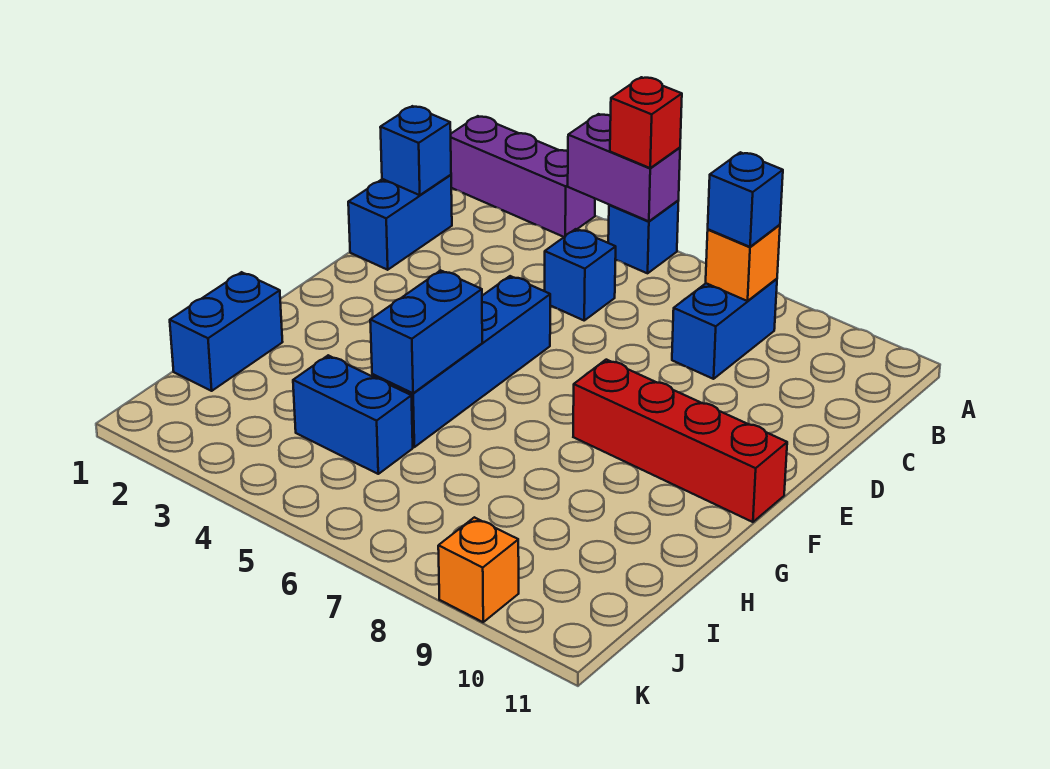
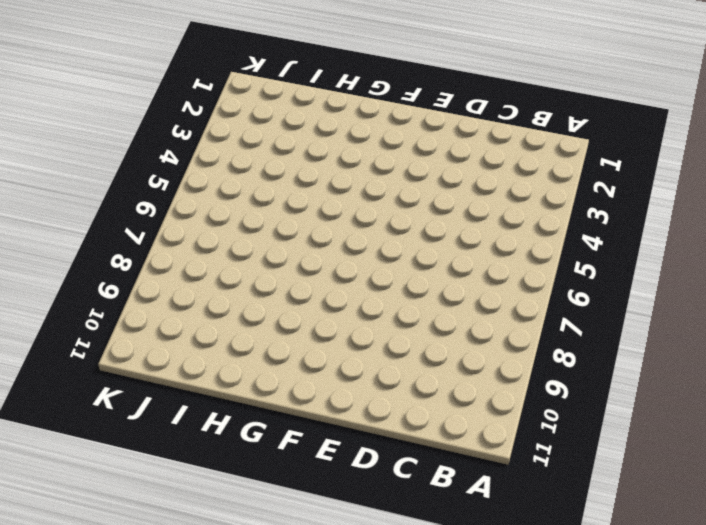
none -> purple brick A1:A3 level 1
none -> blue brick A5 level 1
none -> blue brick B8:C8 level 1

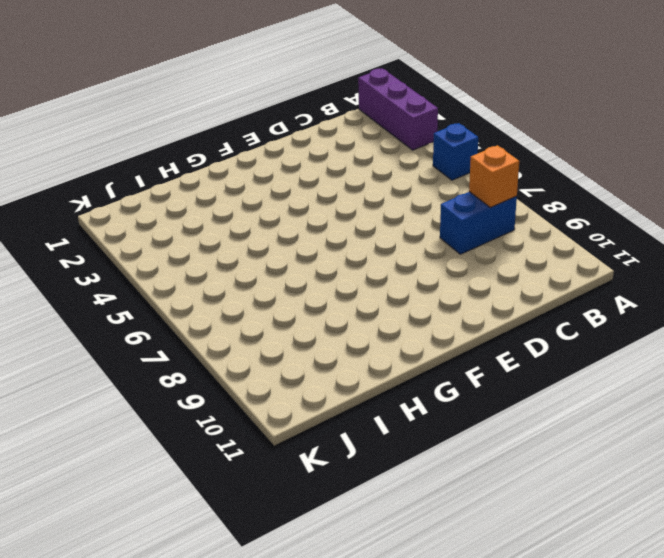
none -> blue brick C1:D1 level 1
none -> blue brick C5 level 1
none -> blue brick E5:H5 level 1

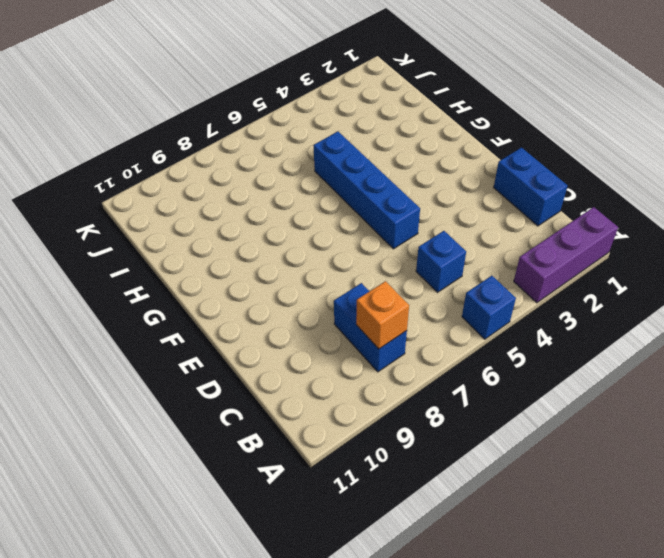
none -> red brick F8:F11 level 1
none -> blue brick H1:I1 level 1
none -> blue brick I4:I5 level 1

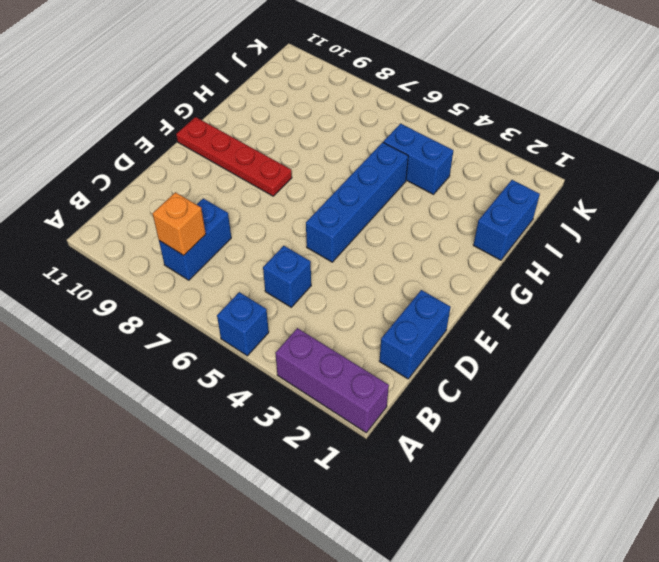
red plate F8:F11 level 1 -> red brick F8:F11 level 1
none -> orange brick K9 level 1
none -> purple brick A4:A5 level 2
none -> blue brick C1 level 2

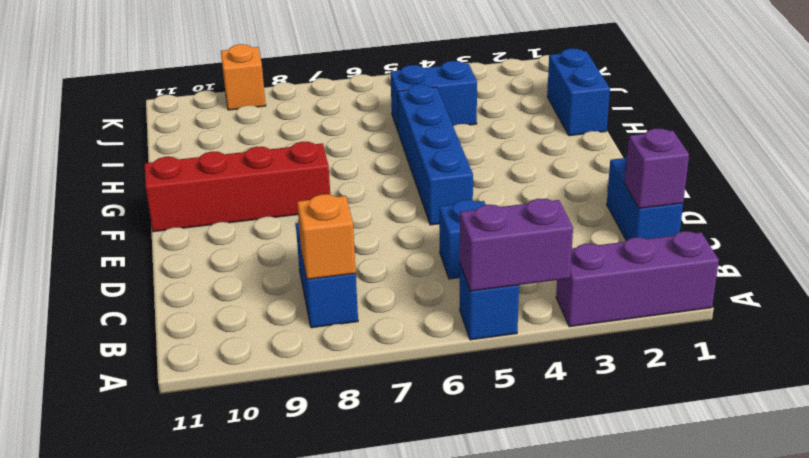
purple brick C1 level 2 -> blue brick C1 level 2
none -> blue brick G5:H5 level 2
none -> red brick A5 level 3
none -> blue brick B8 level 3

